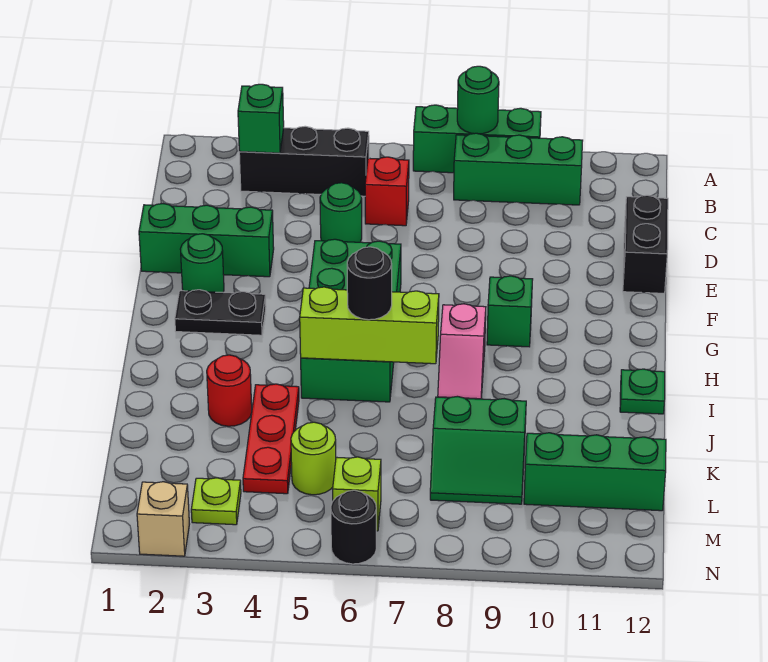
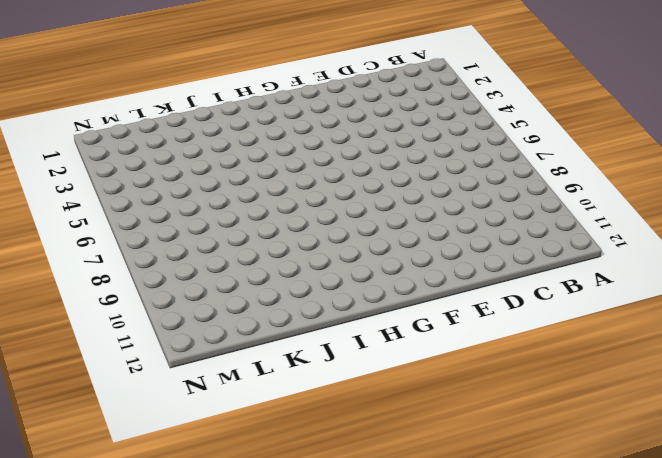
none -> green brick A7:A9 level 1
none -> black brick B3:B5 level 1
none -> green brick B8:B10 level 1

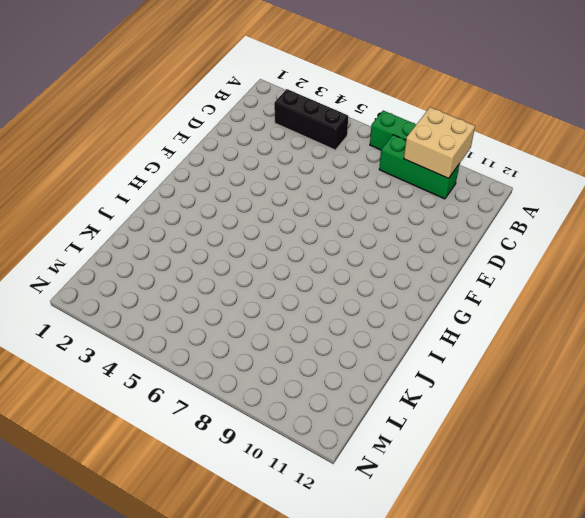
tan brick A9:B10 level 2 -> none
none -> red brick C6 level 1
none -> green round brick D5 level 1
none -> black brick D12:E12 level 1

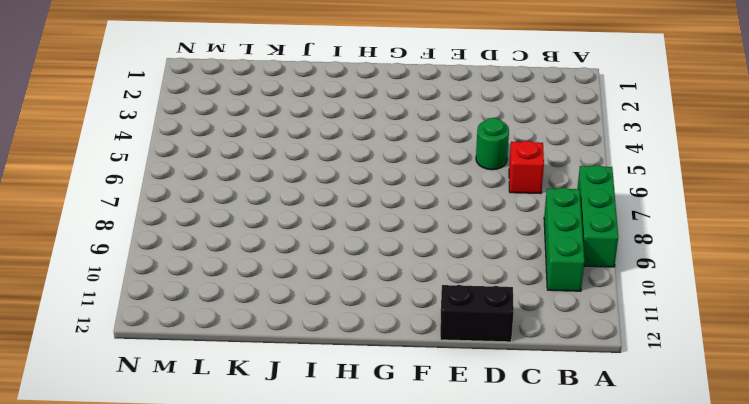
none -> black brick B3:B5 level 1
none -> green brick E1:E3 level 1
none -> green round brick F2 level 1

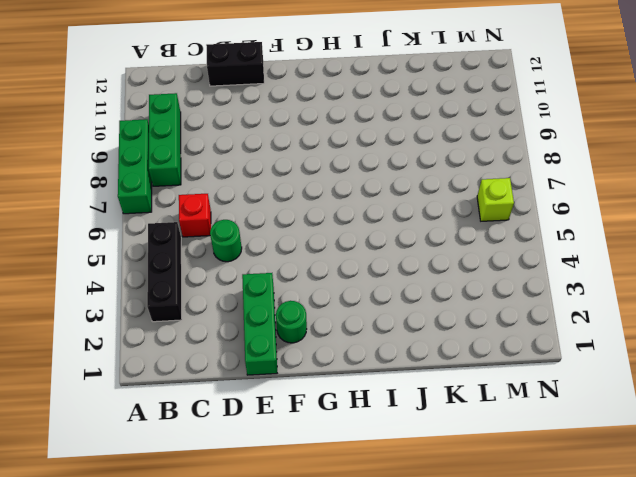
none -> green brick F5:I6 level 1
none -> black plate G2:G3 level 1
none -> green brick G9 level 1

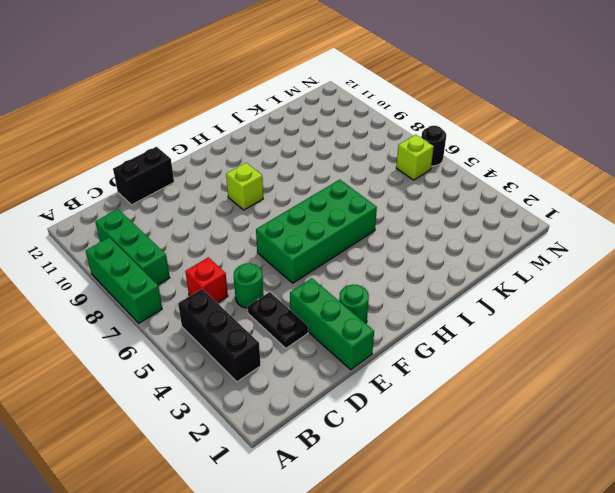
black plate D3:D4 level 1 -> black plate G2:G3 level 1
lime brick G9 level 1 -> green brick G9 level 1
none -> pink slope H8:I8 level 1 top H
none -> green plate I12 level 1
none -> red round brick J3 level 1

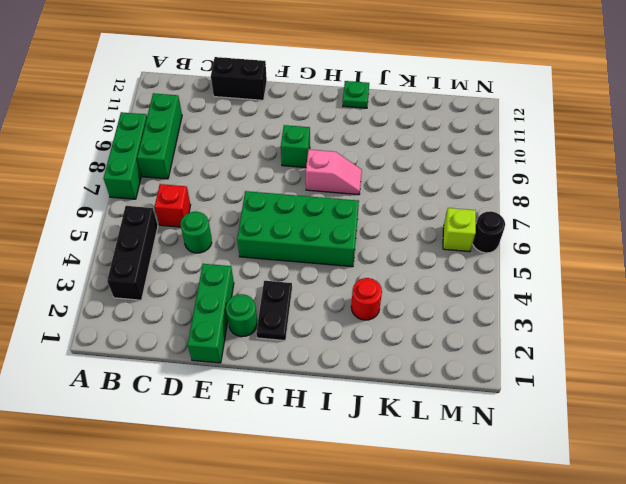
none -> red plate J4:L4 level 1
none -> green slope K8:L9 level 1 top K
none -> lime round brick L5 level 1

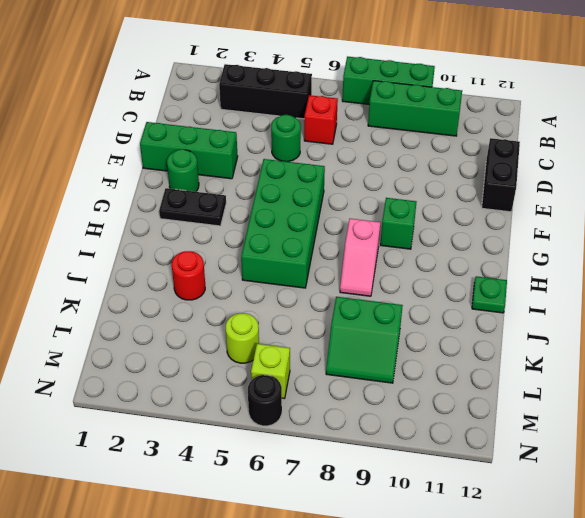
none -> red plate J4:L4 level 1
none -> green brick L10:L12 level 1
none -> lime plate M3 level 1

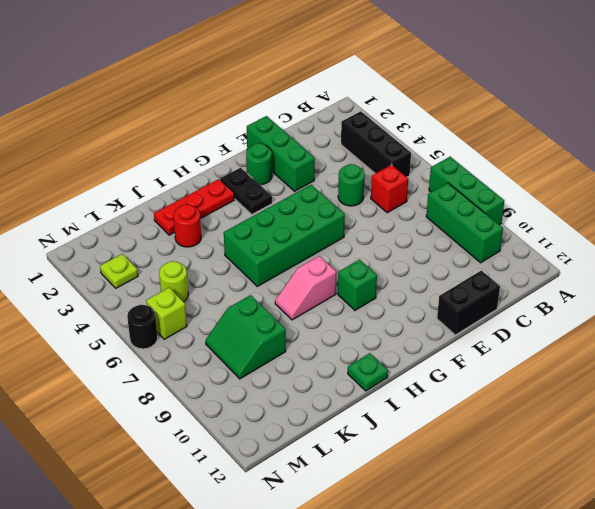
red plate H2:J2 level 1 -> red plate J4:L4 level 1
none -> green brick L10:L12 level 1
none -> tan brick N2 level 1
none -> green round brick A8 level 2

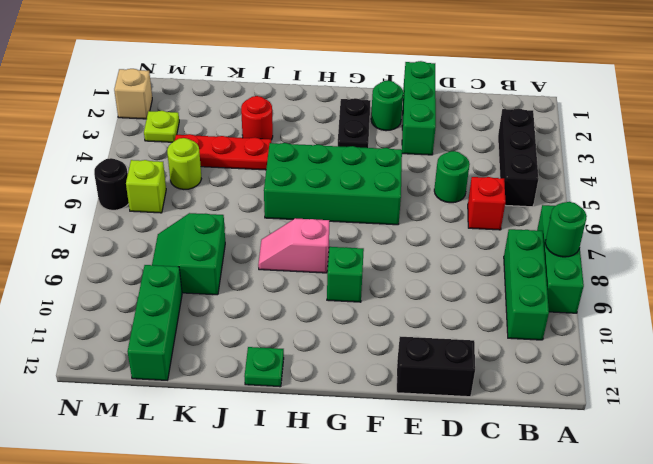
none -> green brick B3 level 2
none -> lime brick I5:I7 level 2
none -> black round brick I6 level 3

